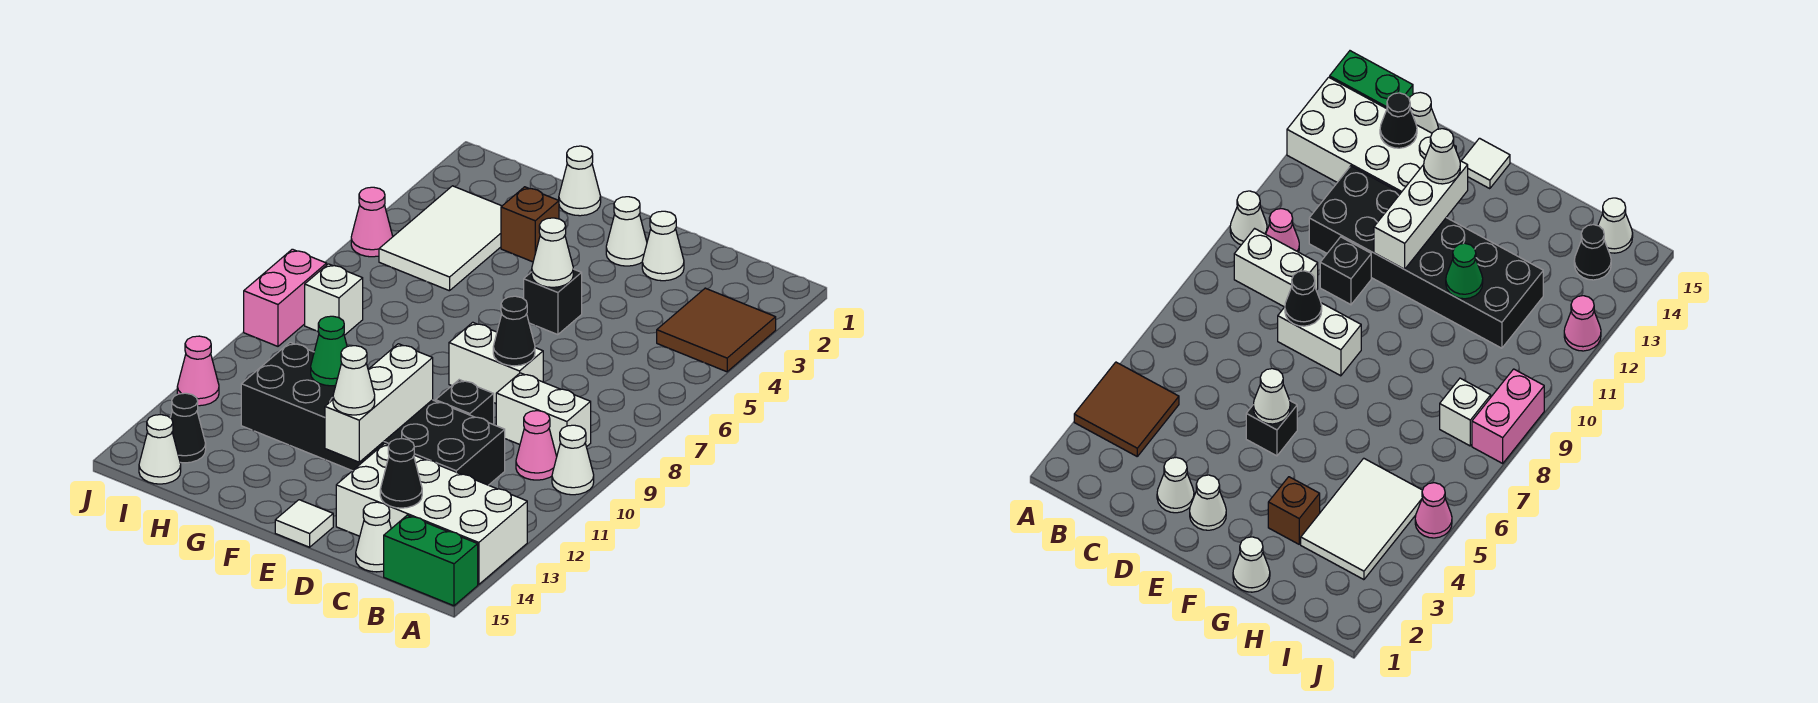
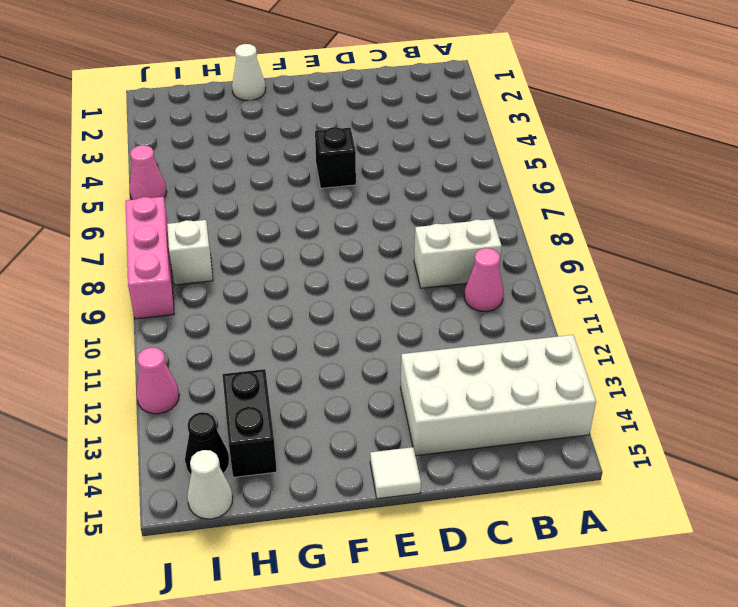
black brick H13:H14 level 1 -> none
pink brick J7:J9 level 1 -> pink brick J8:J9 level 1
none -> brown tile A3:B4 level 1
none -> white cone A10 level 1
none -> green brick A15:B15 level 1

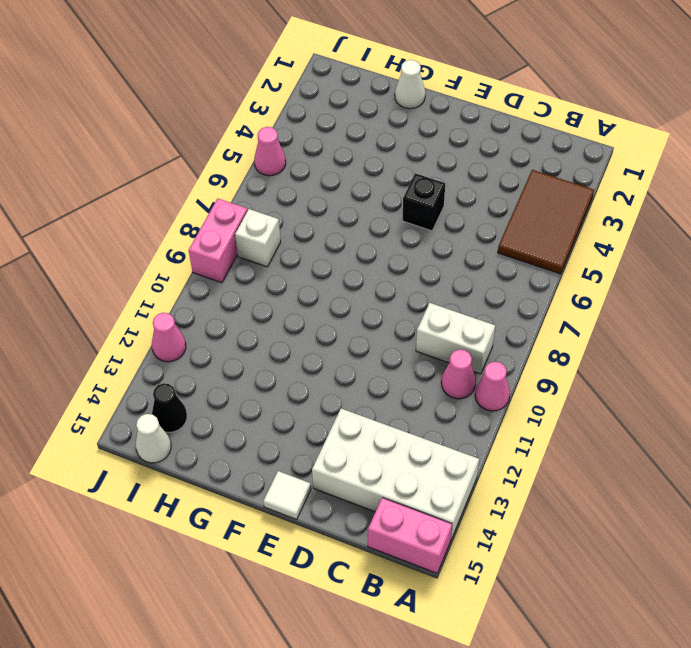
brown tile A3:B5 level 1 -> brown tile A3:B4 level 1
pink cone A10 level 1 -> white cone A10 level 1
pink brick A15:B15 level 1 -> green brick A15:B15 level 1
none -> black brick C11:H12 level 1
none -> white cone C15 level 1
none -> white cone D2 level 1

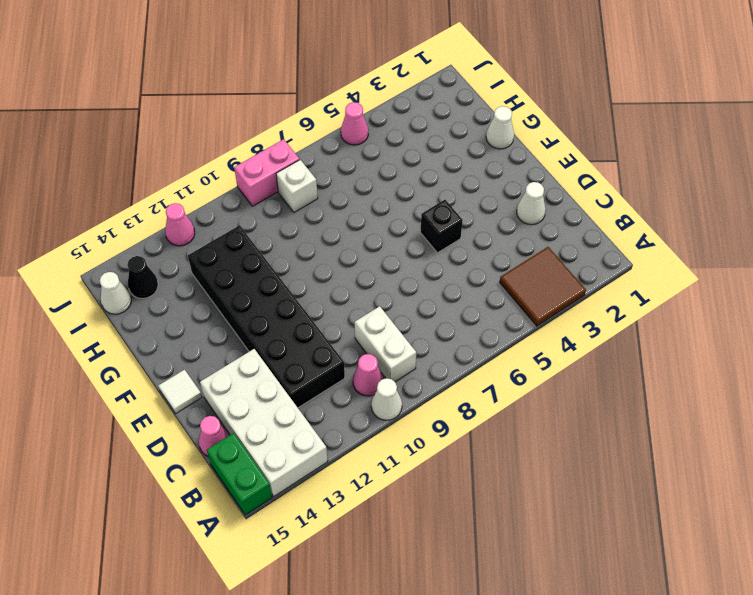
pink cone C15 level 1 -> white cone C15 level 1
none -> white brick D8:E8 level 1
none -> black brick D10 level 1
none -> white cone E2 level 1

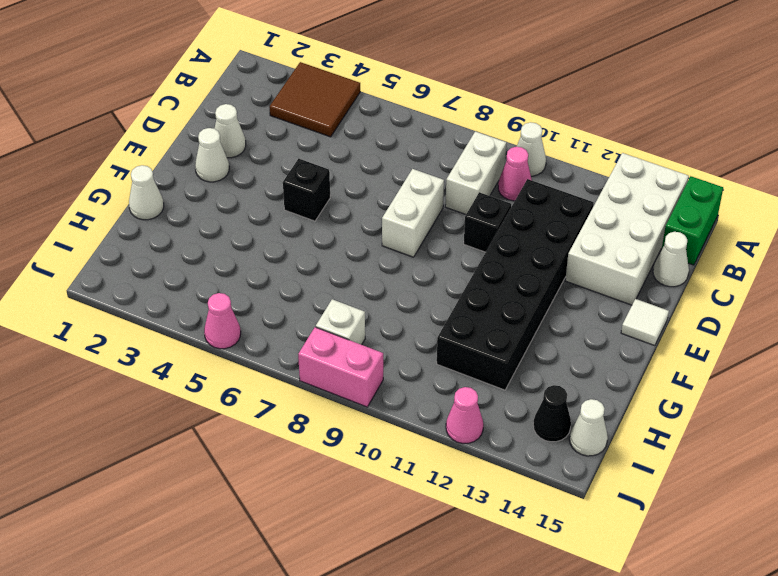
none -> brown brick G3 level 1
none -> white tile H3:I5 level 1
none -> black cone C14 level 2

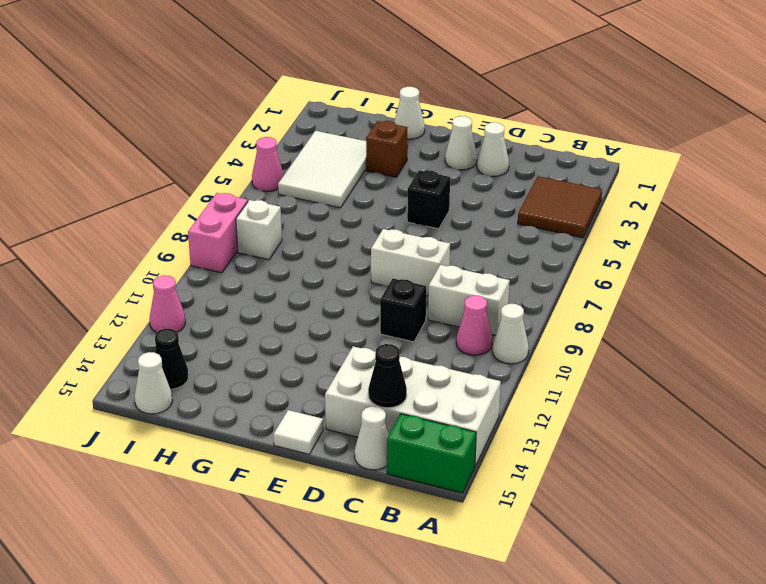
none -> black brick C11:H12 level 1
none -> black cone D8 level 2
none -> white cone E5 level 2

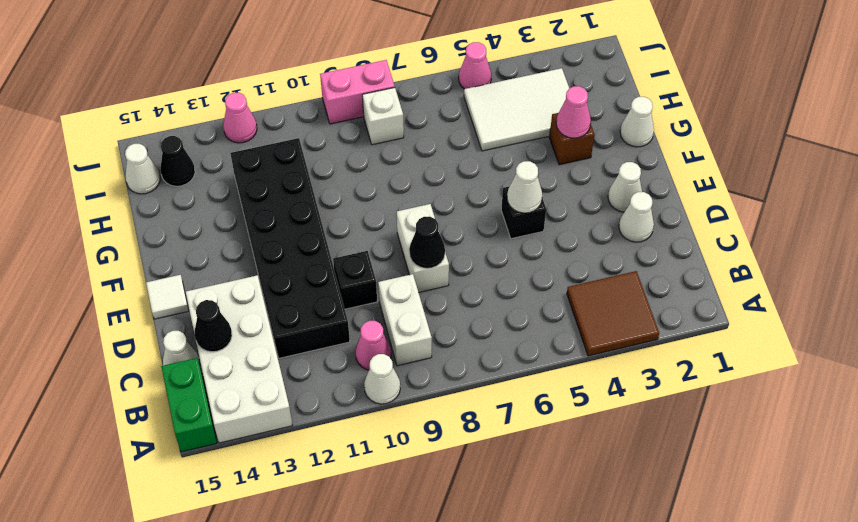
pink cone G3 level 2 -> none
none -> white brick E11:E13 level 2
none -> green cone G11 level 2
none -> white cone E13 level 3

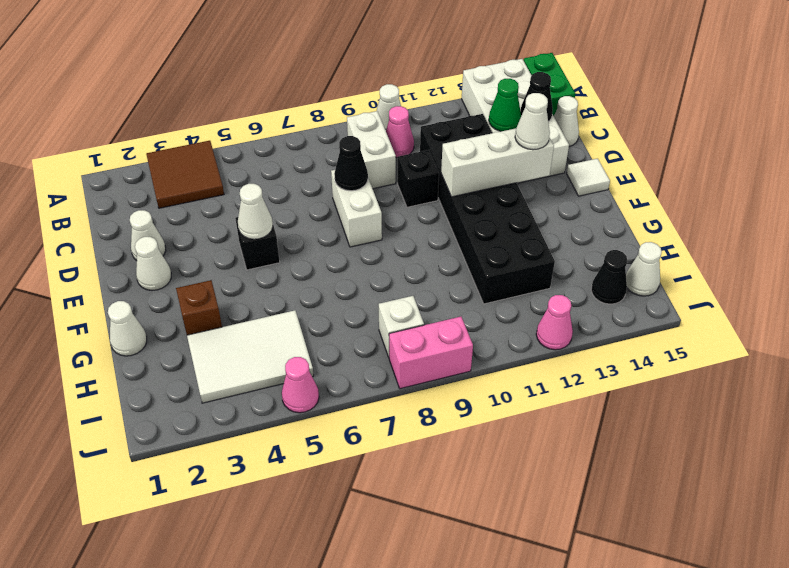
green cone C13 level 2 -> green cone G11 level 2

